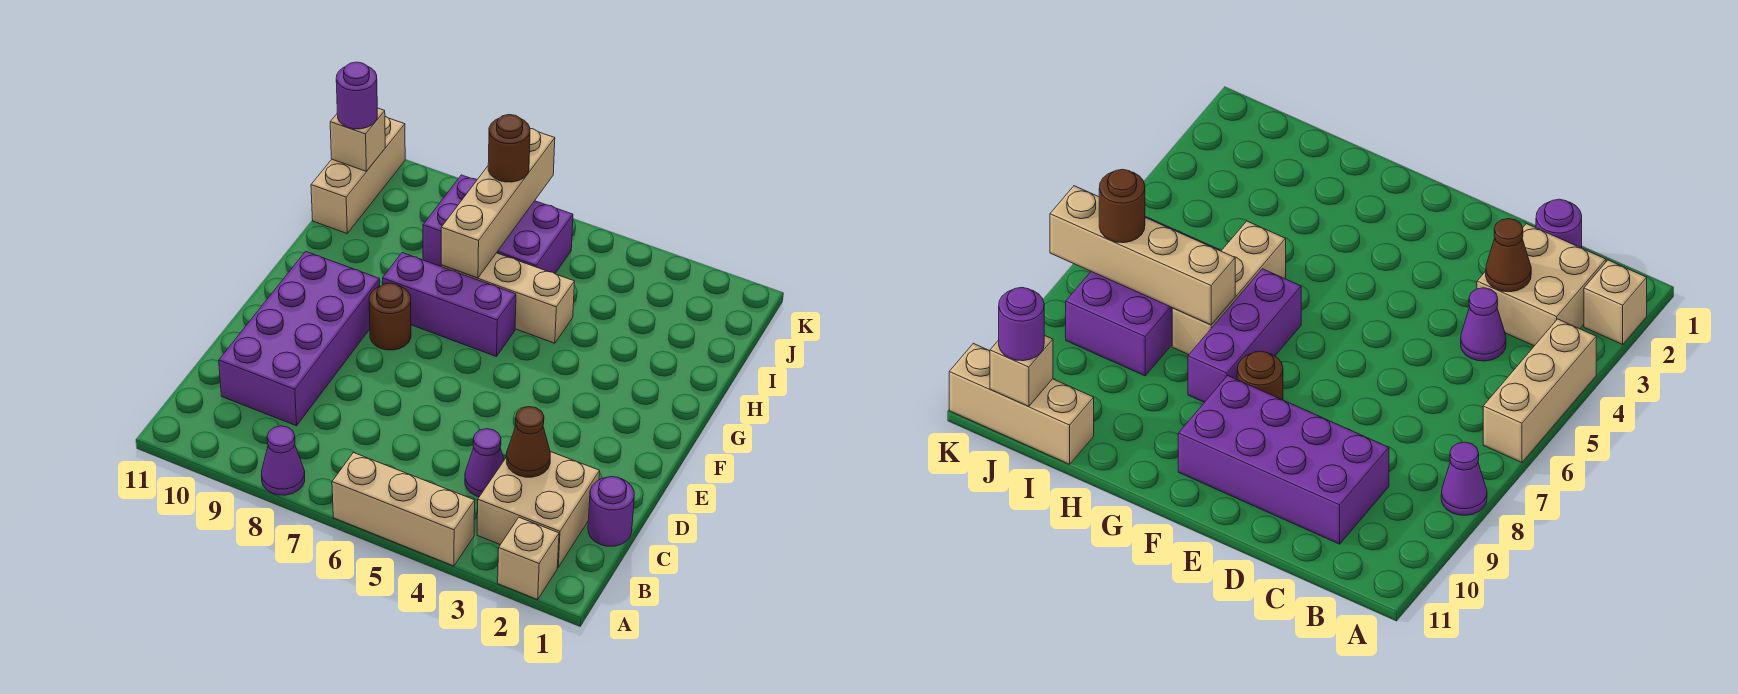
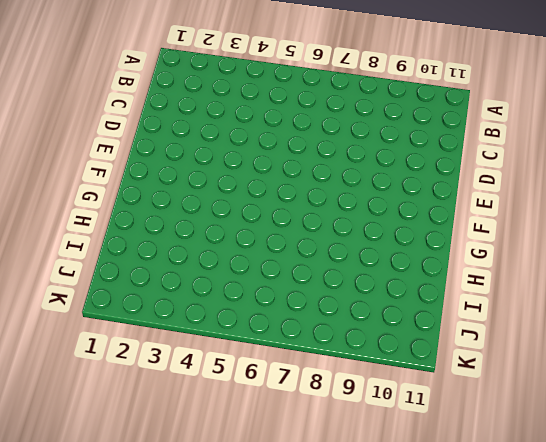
none -> tan brick A2 level 1
none -> tan brick A4:A6 level 1
none -> purple cone A8 level 1

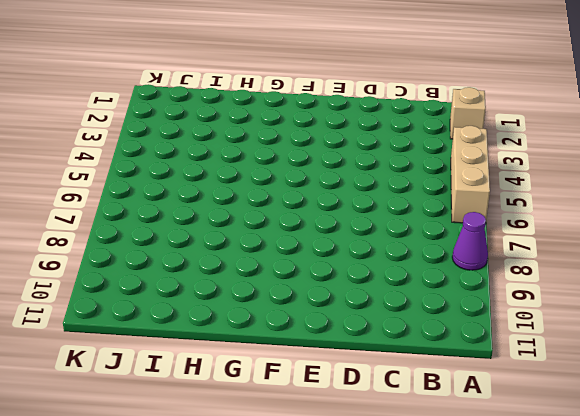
none -> tan brick B2:C3 level 1
none -> purple round brick C1 level 1
none -> purple cone C4 level 1

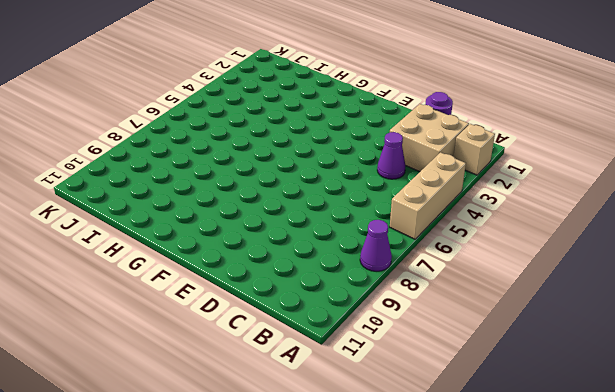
none -> purple brick C9:F10 level 1
none -> brown round brick F8 level 1
none -> purple brick G6:G8 level 1

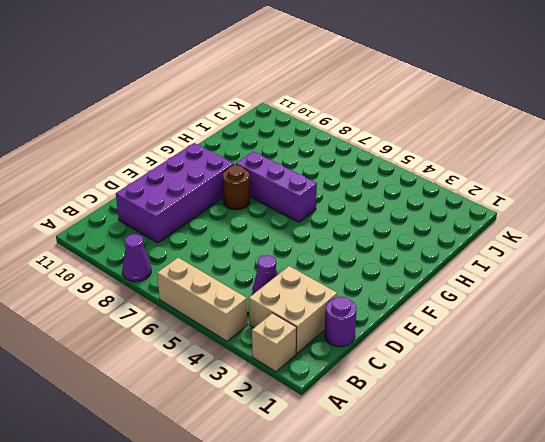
none -> tan brick H5:H7 level 1
none -> purple brick I6:J8 level 1
none -> tan brick I11:K11 level 1

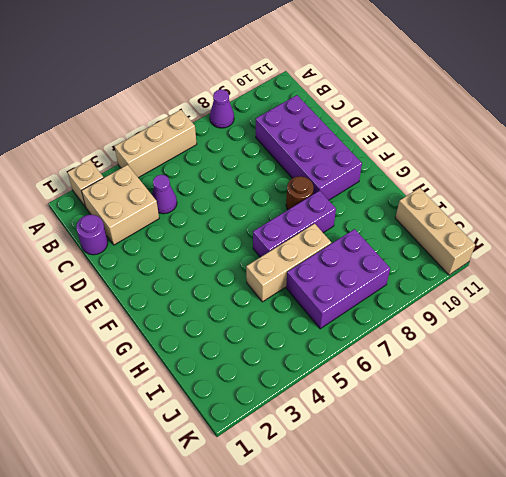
none -> brown cone C3 level 2
none -> tan brick H7:K7 level 2
none -> tan brick J11 level 2

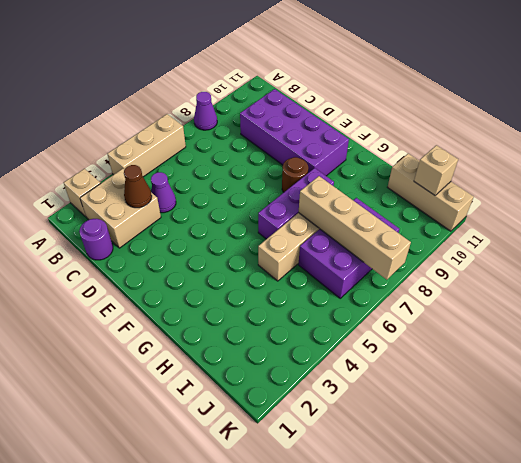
none -> brown round brick J7 level 3
none -> purple round brick J11 level 3

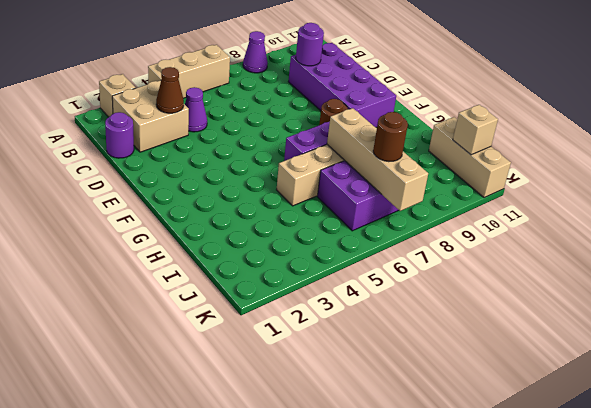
purple round brick C9 level 2 -> purple round brick J11 level 3

